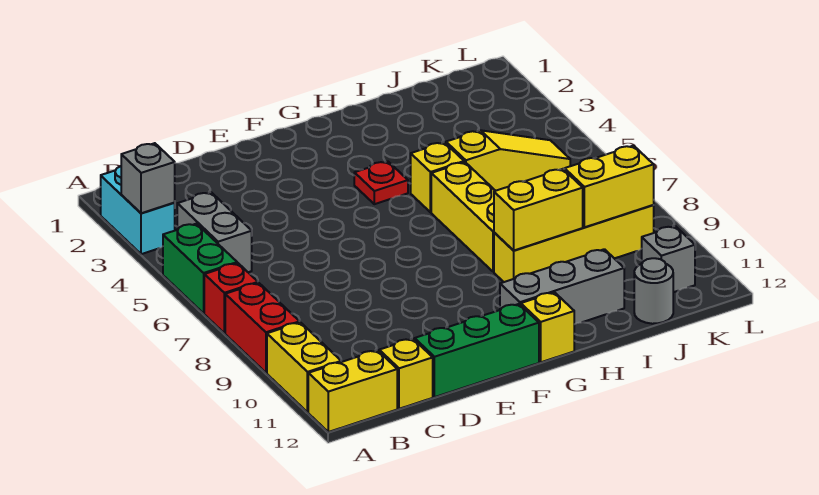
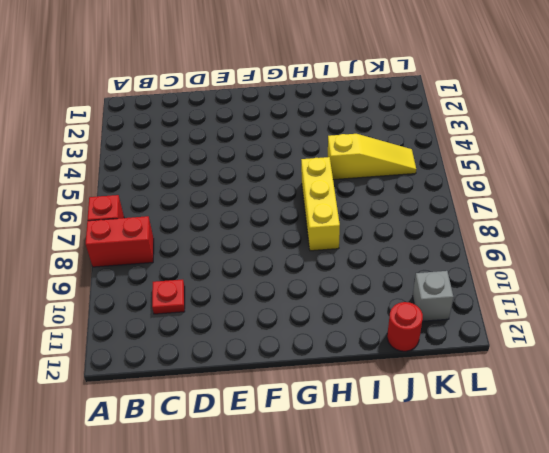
red brick A8:B8 level 1 -> red brick A8:A9 level 1
red plate C10 level 1 -> red plate G4 level 1
red round brick J12 level 1 -> grey round brick J12 level 1
none -> cyan brick A2:A3 level 1
none -> green brick A5:A6 level 1
none -> yellow brick A10:A11 level 1

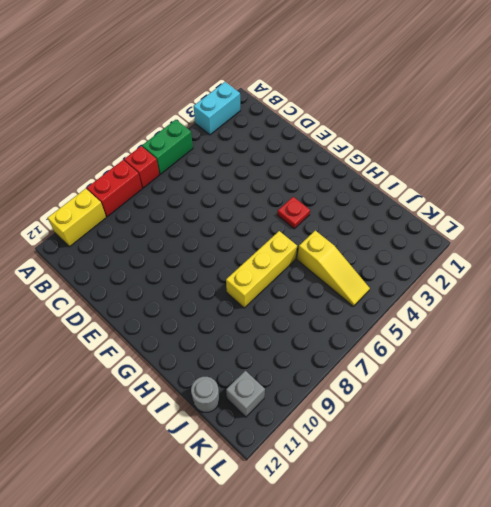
none -> yellow brick A12:B12 level 1
none -> grey brick B4:B5 level 1
none -> yellow brick C12 level 1

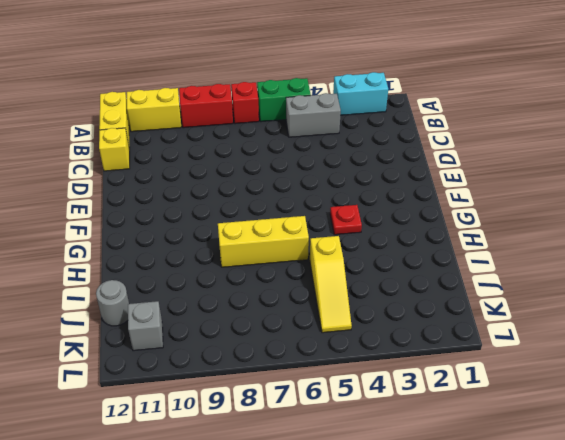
none -> green brick D12:F12 level 1
none -> grey brick G11:I11 level 1
none -> yellow brick G12 level 1

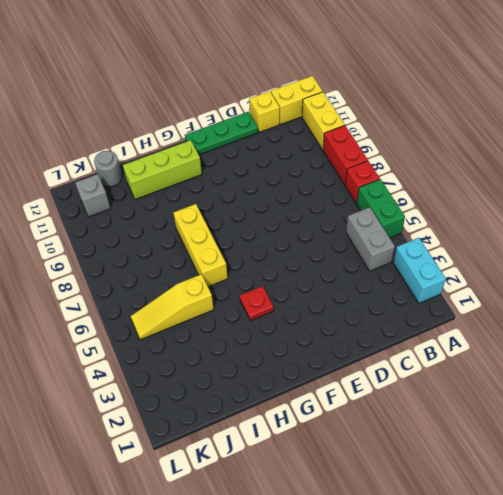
green plate D12:F12 level 1 -> green brick D12:F12 level 1
lime brick G11:I11 level 1 -> grey brick G11:I11 level 1
none -> yellow brick G12 level 1
none -> yellow brick H5 level 1
none -> yellow brick H9:K9 level 1

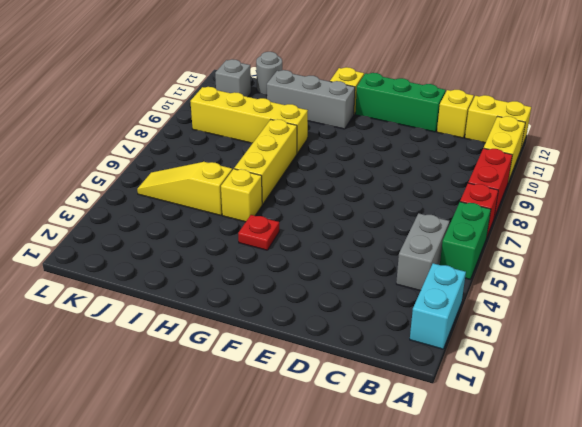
none -> grey brick A3 level 2
none -> yellow brick H9:I9 level 2
none -> yellow brick J9:K9 level 2

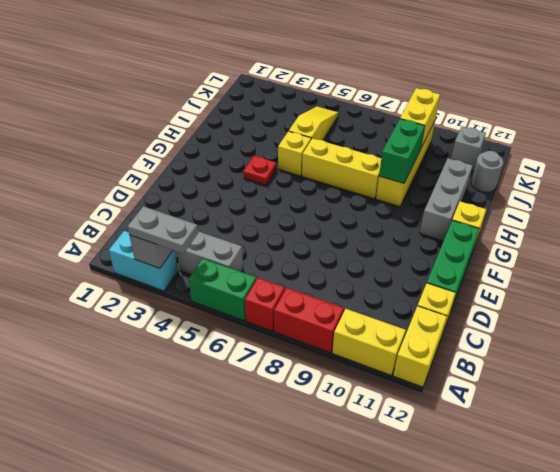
grey plate A3:A4 level 3 -> none
green brick H9:I9 level 2 -> yellow brick H9:I9 level 2

